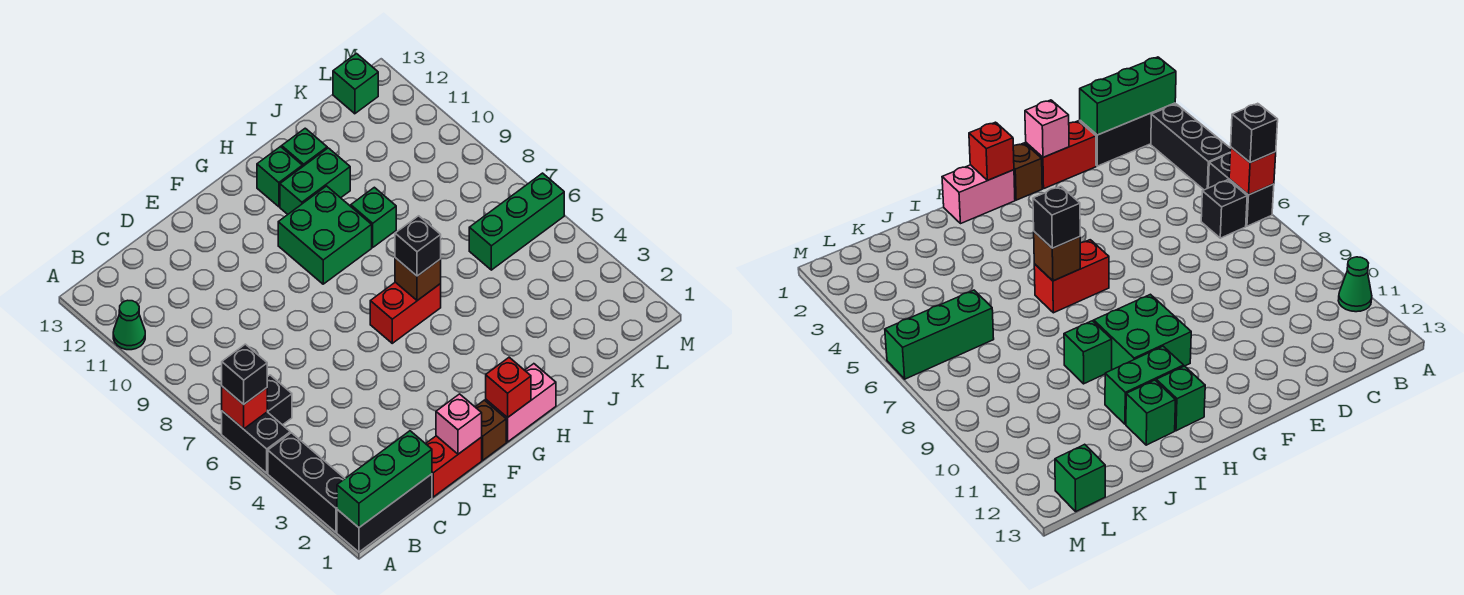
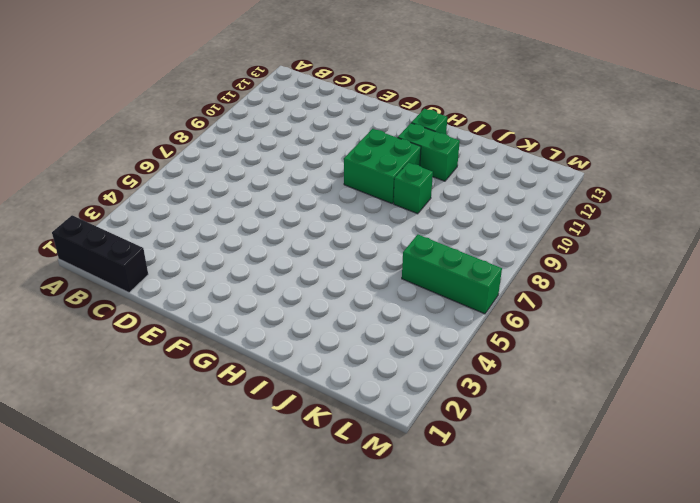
none -> black brick A2:A4 level 1
none -> black brick A5:A6 level 1
none -> green cone A11 level 1

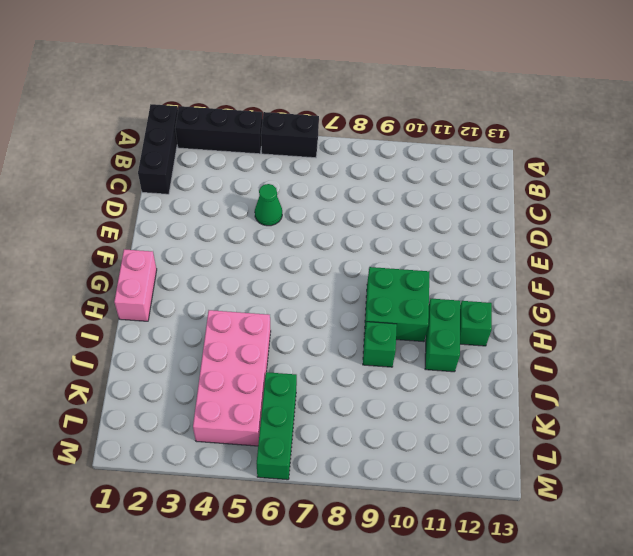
green cone D5 level 1 -> green cone A11 level 1
pink brick I4:L5 level 1 -> none
none -> black brick B6 level 1
none -> red brick D1:E1 level 1
none -> brown brick F1 level 1

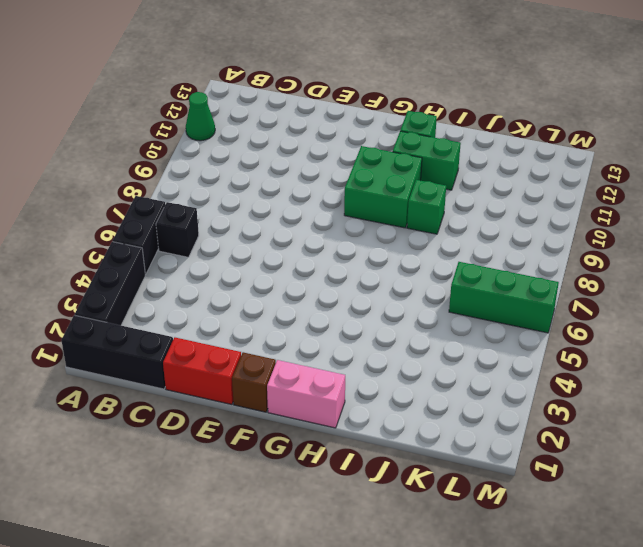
none -> red brick G6:H6 level 1
none -> green brick I12 level 1
none -> green brick L13 level 1

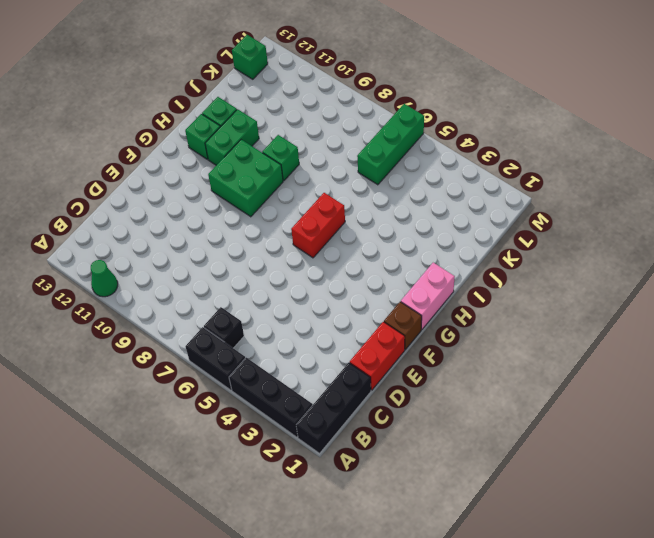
none -> green brick A1:C1 level 2
none -> red brick A6 level 2
none -> pink brick E1 level 2

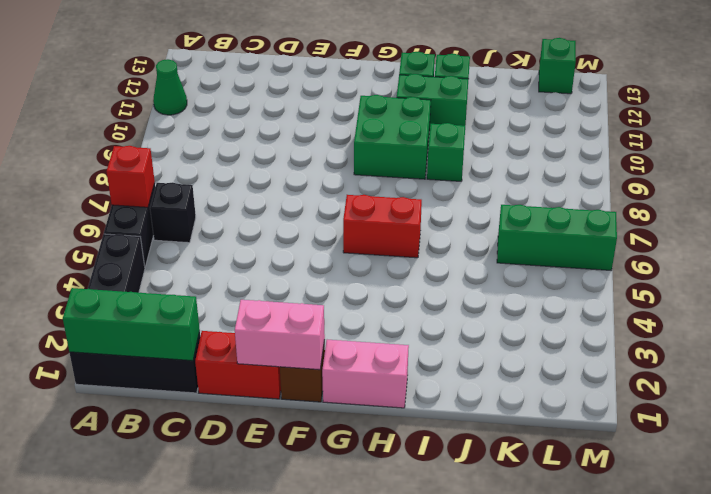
pink brick E1:F1 level 2 -> pink brick E1 level 2
none -> red brick G1 level 2
none -> brown brick H6 level 2
none -> black brick A6 level 3

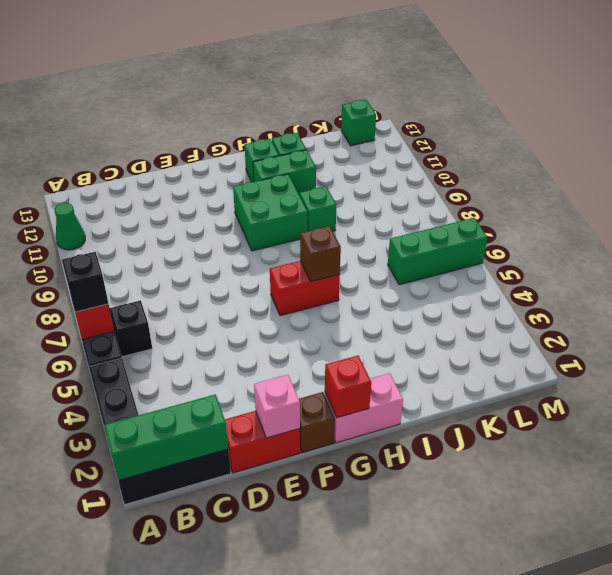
none -> black brick H6 level 3

